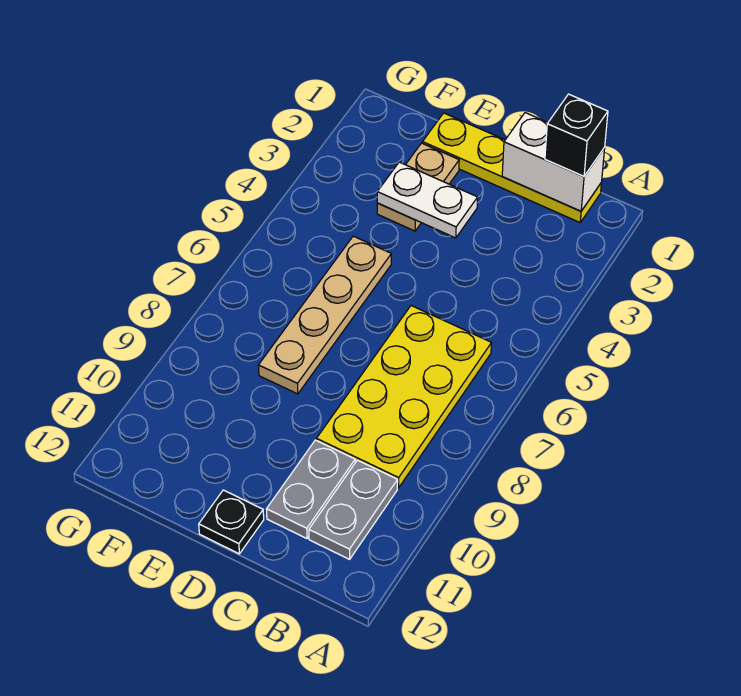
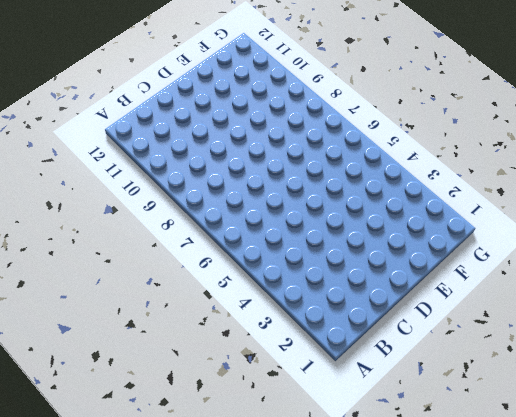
none -> yellow plate B1:E1 level 1
none -> yellow plate B6:C9 level 1

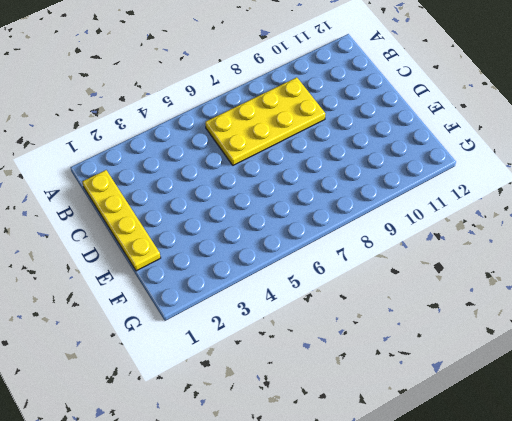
none -> grey plate B10:B11 level 1
none -> grey plate C10:C11 level 1

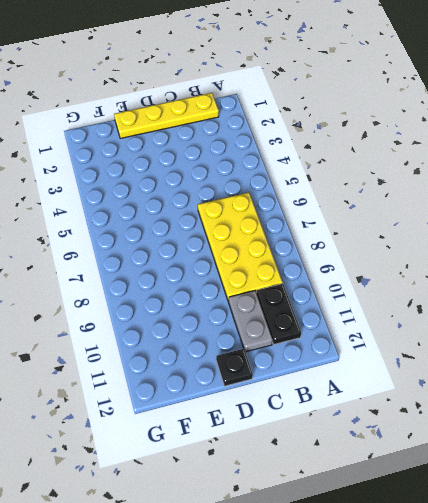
black plate B10:B11 level 1 -> grey plate B10:B11 level 1
none -> tan plate E2:E3 level 1
none -> tan plate E5:E8 level 1

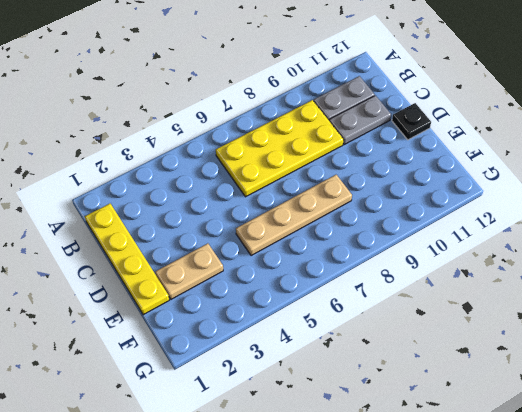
none -> white brick B1:C1 level 2
none -> white plate D3:E3 level 2

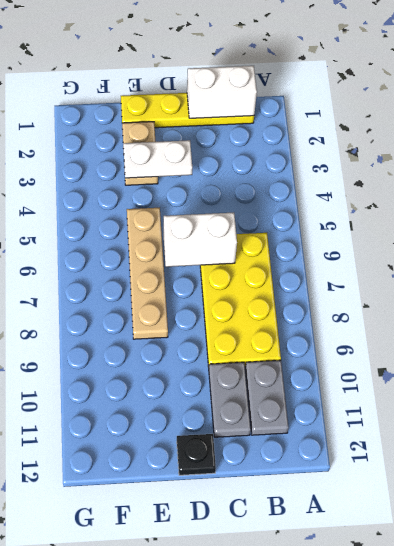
white brick C6:D6 level 2 -> none
none -> black brick B1 level 3

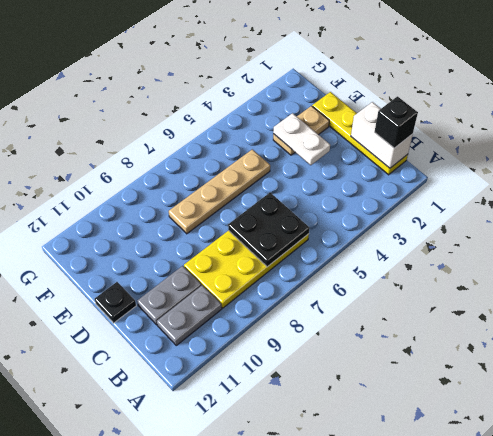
black plate B6:C7 level 2 -> none

